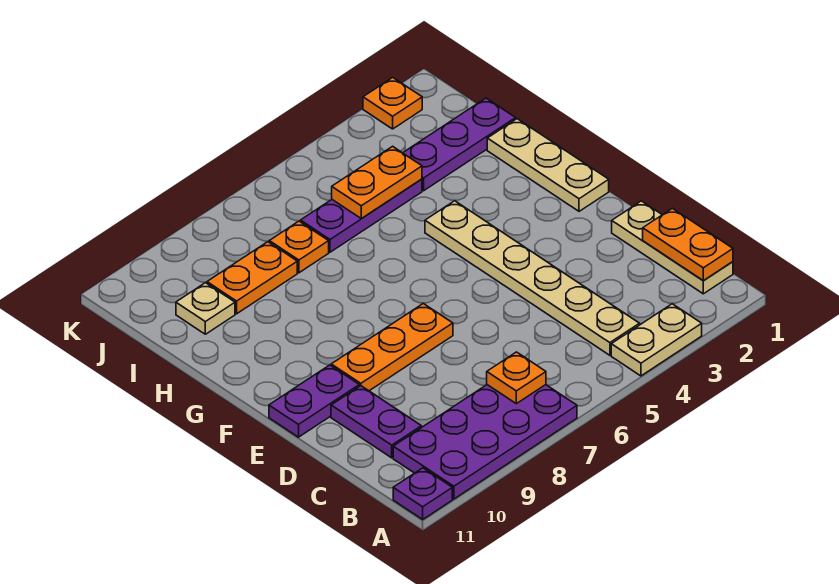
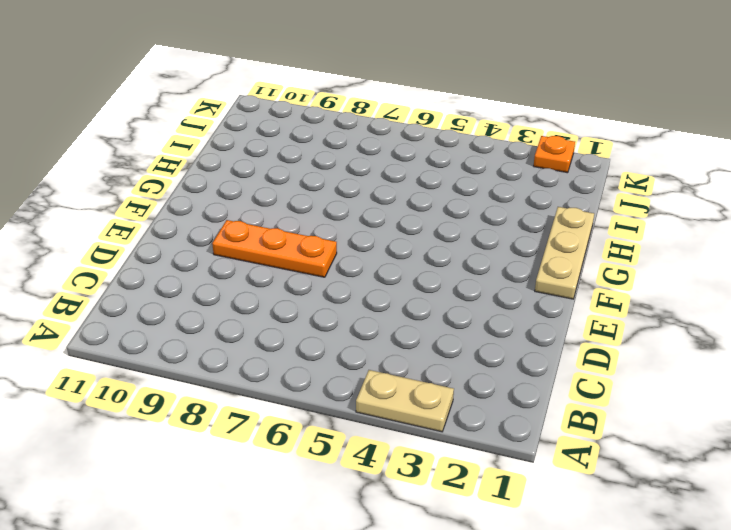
none -> purple plate A7:B10 level 1
none -> purple plate A11 level 1
none -> tan plate B1:D1 level 1

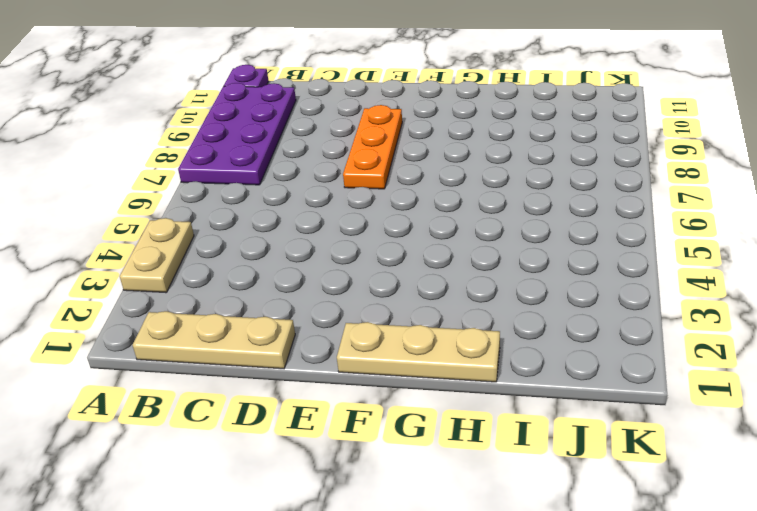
none -> tan plate B4:G4 level 1
none -> purple plate C10:D10 level 1
none -> purple plate E10:E11 level 1

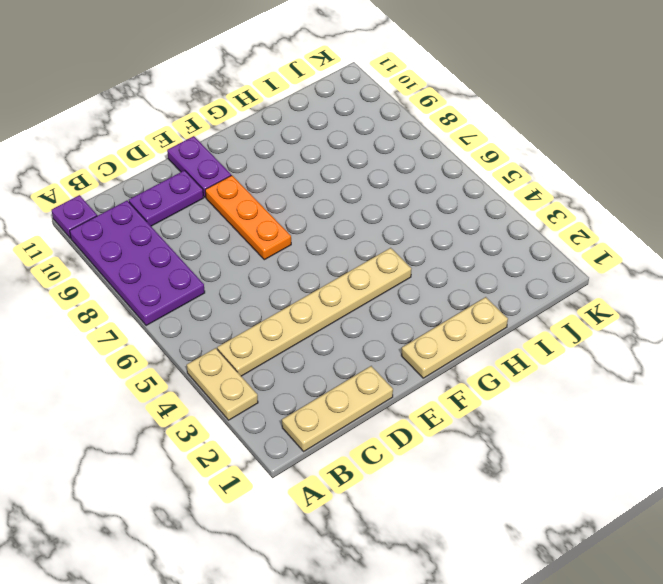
none -> purple plate I1:I3 level 1
none -> purple plate I4:I6 level 1
none -> orange plate I7 level 1

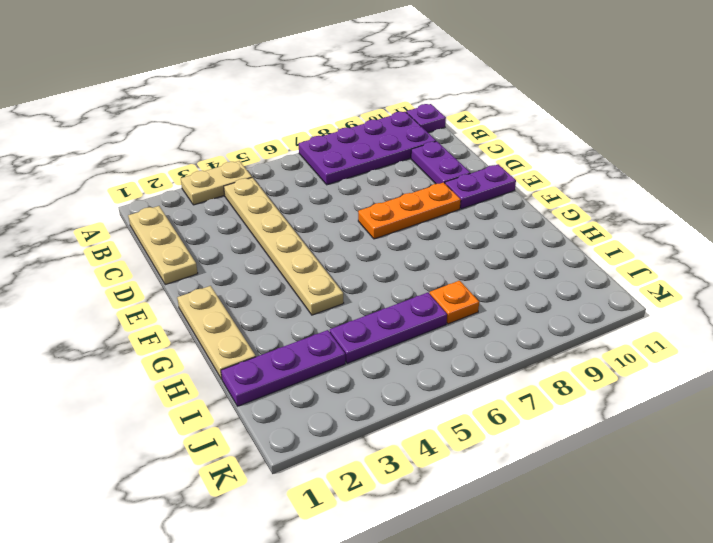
none -> orange plate I8:I9 level 1
none -> tan plate I10 level 1
none -> orange plate K2 level 1

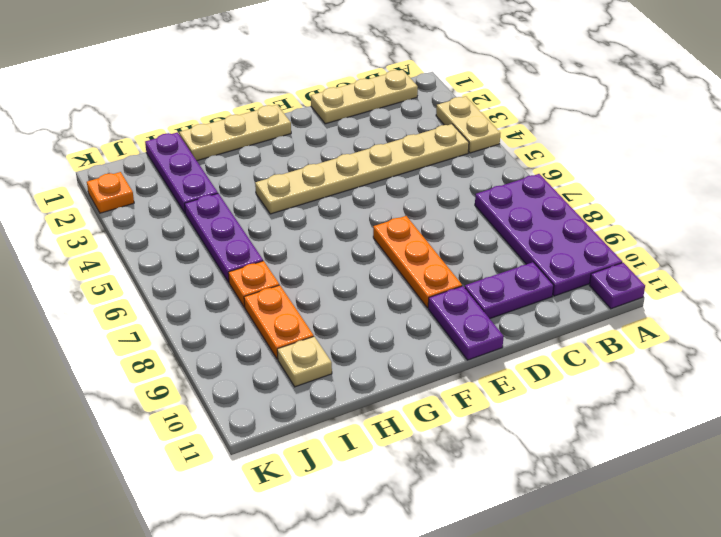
none -> orange plate B1:C1 level 2
none -> orange plate B7 level 2
none -> orange plate I4:I5 level 2

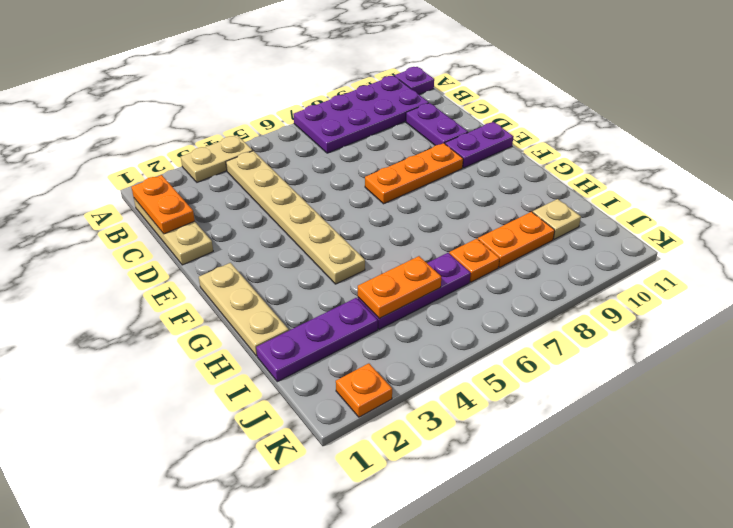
none -> orange plate B7 level 2

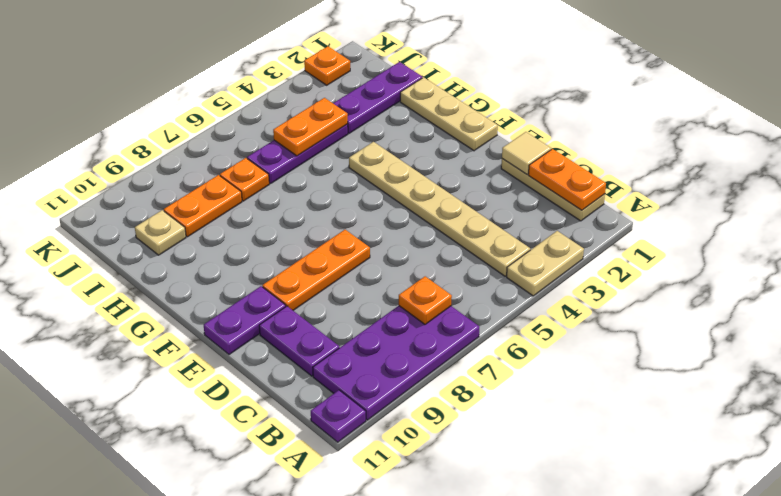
tan tile D1 level 2 -> none

